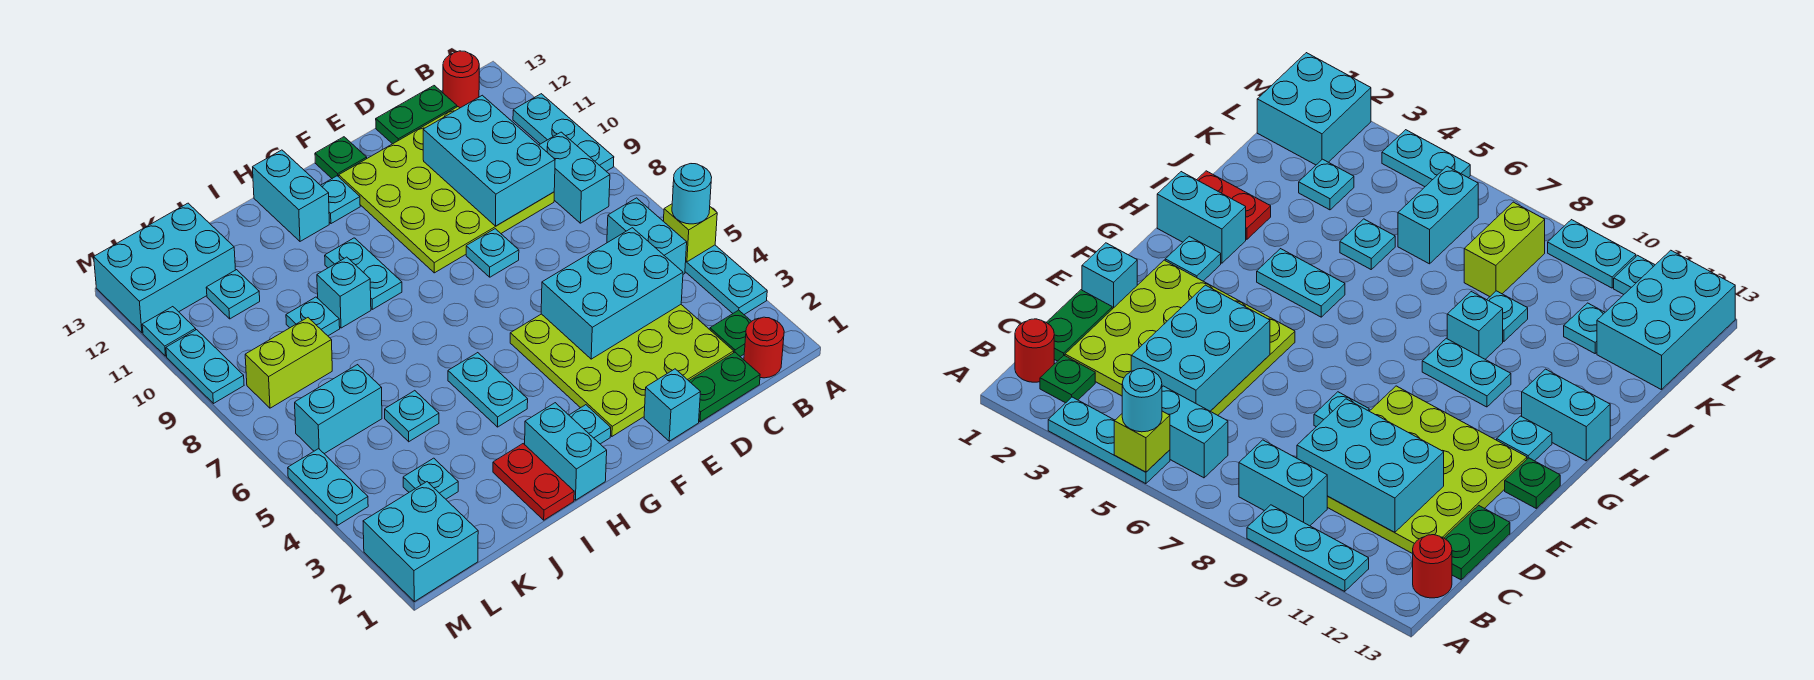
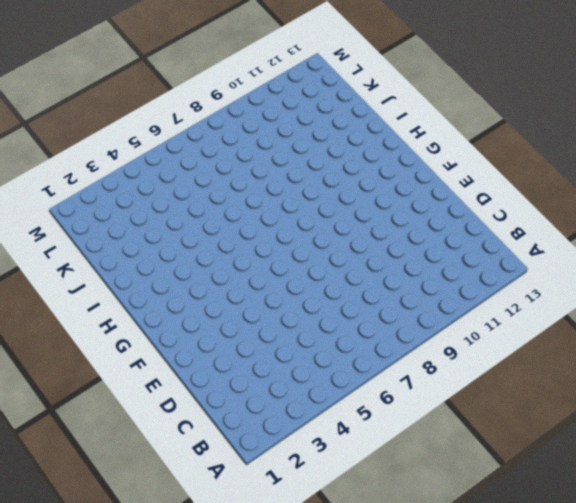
none -> cyan plate A3:A5 level 1
none -> cyan plate A9:A11 level 1
none -> red round brick B1 level 1
none -> green plate B2 level 1

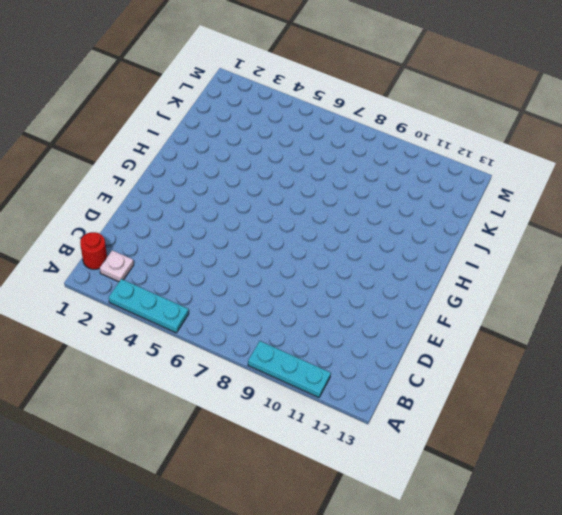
white plate B2 level 1 -> green plate B2 level 1
none -> cyan brick B5:B6 level 1
none -> cyan brick B8:B9 level 1
none -> red round brick B13 level 1
none -> green plate C1:D1 level 1

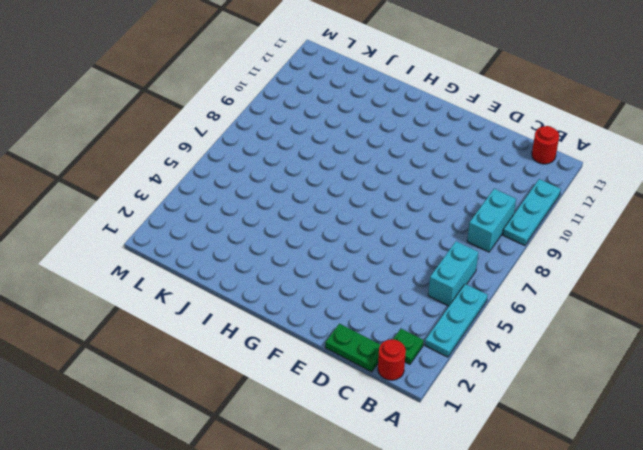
none -> lime plate C2:F5 level 1
none -> lime plate C9:F12 level 1
none -> green plate C13:D13 level 1
none -> cyan brick E1 level 1

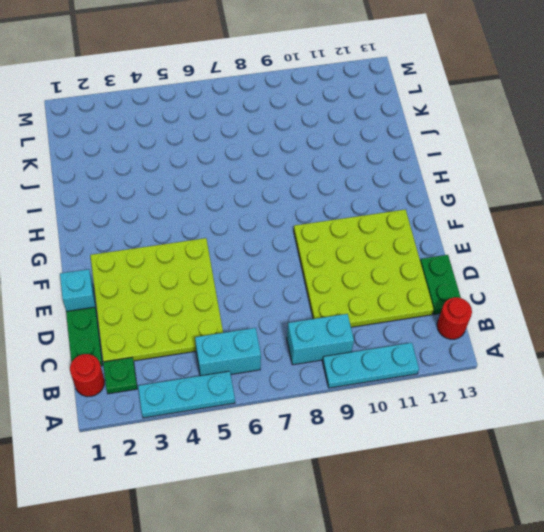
none -> cyan plate E8 level 1
none -> green plate F13 level 1
none -> cyan plate G2 level 1
none -> cyan plate G12 level 1

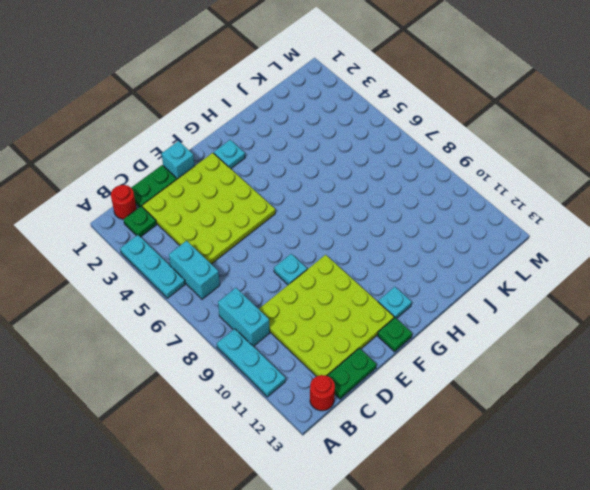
none -> cyan brick H1:H2 level 1
none -> cyan plate H4:H5 level 1
none -> cyan plate H9:H10 level 1
none -> cyan brick H12:H13 level 1

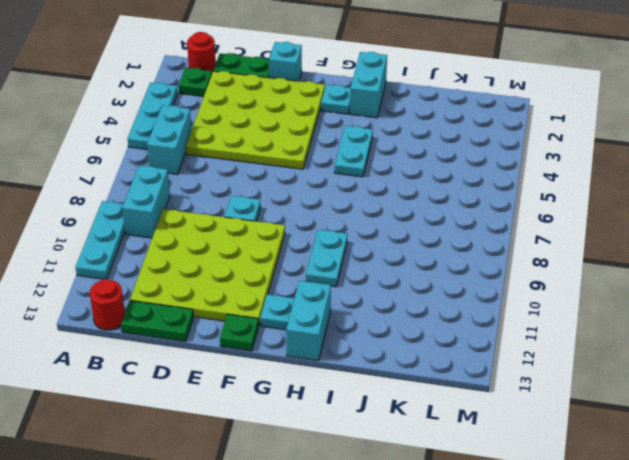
none -> red plate I1:I2 level 1
none -> cyan brick I9 level 1
none -> cyan plate J5 level 1
none -> cyan plate J9 level 1

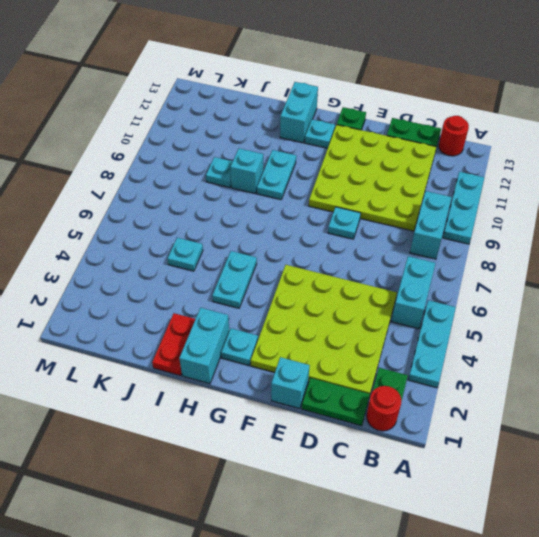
none -> cyan plate K3 level 1
none -> cyan brick K6:L6 level 1
none -> lime brick K8:L8 level 1
none -> cyan plate K11 level 1

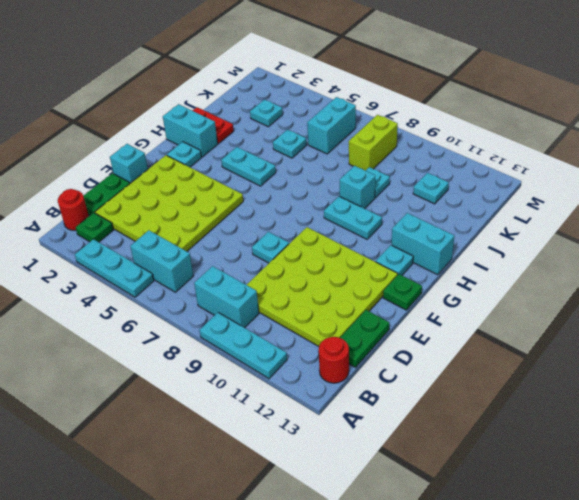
none -> cyan brick K12:M13 level 1
none -> cyan brick L1:M2 level 1
none -> cyan plate M4:M5 level 1
none -> cyan plate M9:M10 level 1

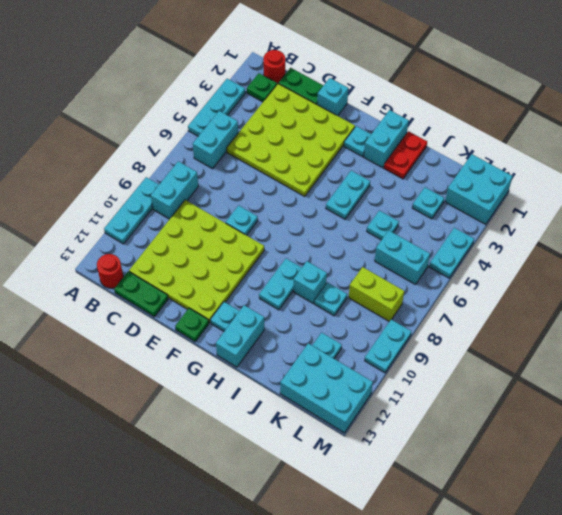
none -> cyan plate M11 level 1
none -> lime brick A5 level 2
none -> cyan brick C4:E5 level 2
none -> cyan brick C9:D11 level 2

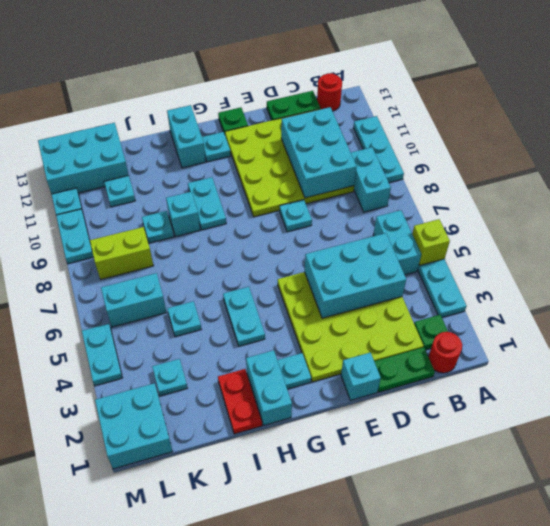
none -> cyan round brick A5 level 3

